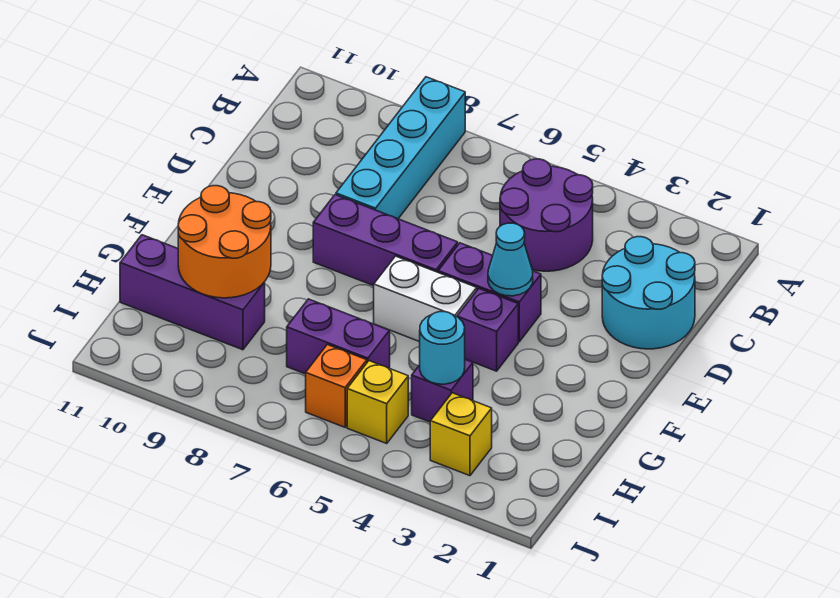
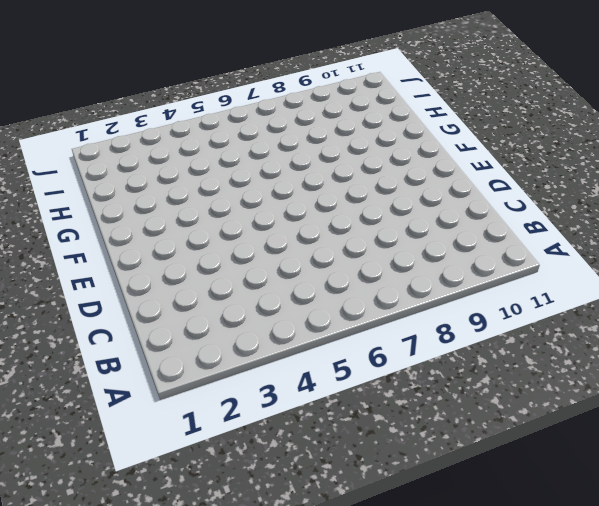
none -> cyan brick A8:D8 level 1
none -> purple round brick B4:C5 level 1
none -> cyan round brick C1:D2 level 1

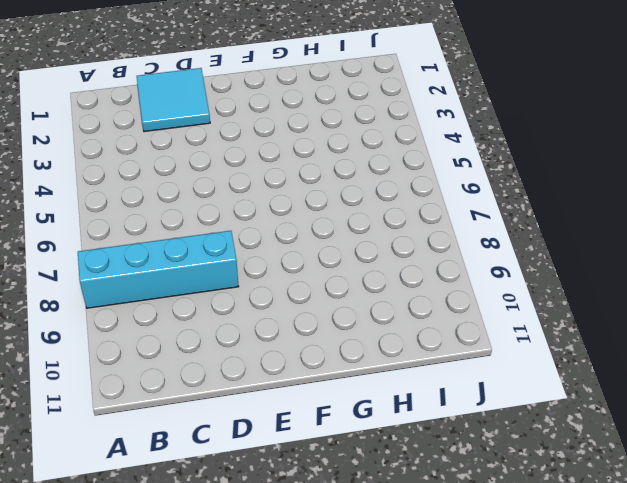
cyan tile C1:D2 level 1 -> cyan round brick C1:D2 level 1
none -> purple round brick B4:C5 level 1
none -> purple brick E4:E5 level 1
none -> purple brick E6:E8 level 1

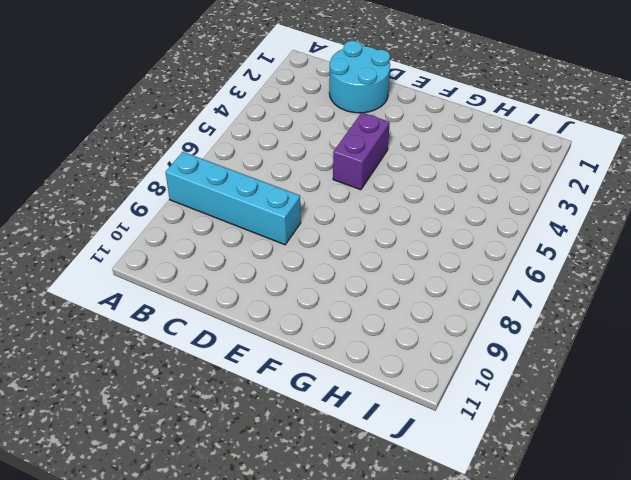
none -> purple round brick B4:C5 level 1
none -> purple brick E6:E8 level 1
none -> purple brick F4 level 1

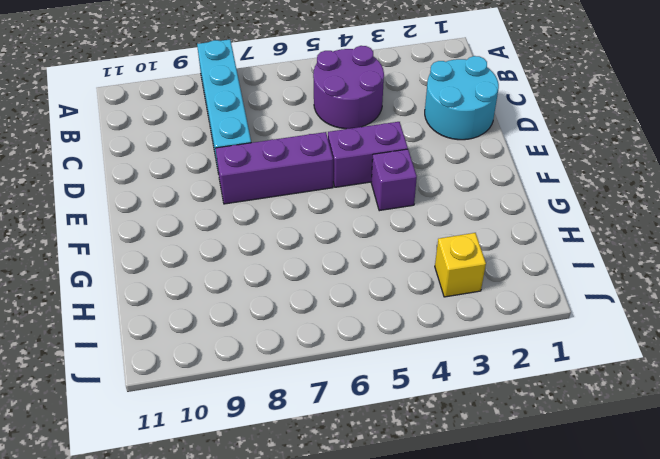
none -> white brick F5:F6 level 1
none -> purple brick H4 level 1
none -> purple brick H6:H7 level 1

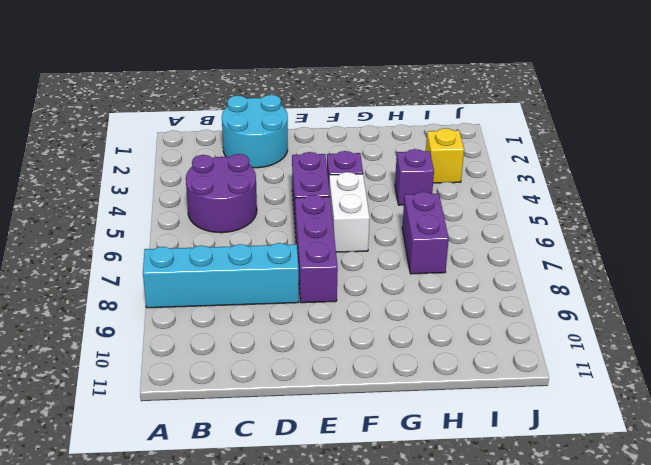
none -> purple brick H9:H11 level 1
none -> yellow brick I5 level 1
none -> orange brick I6 level 1

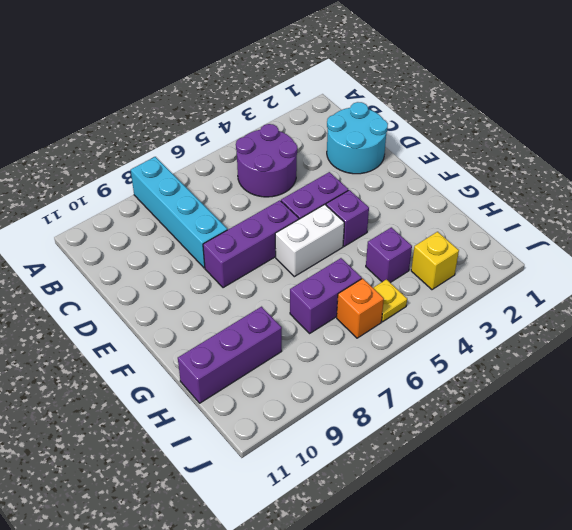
yellow plate I5 level 1 -> yellow brick I5 level 1
none -> cyan cone E4 level 2
none -> orange round brick G9:H10 level 2
none -> cyan round brick H4 level 2

